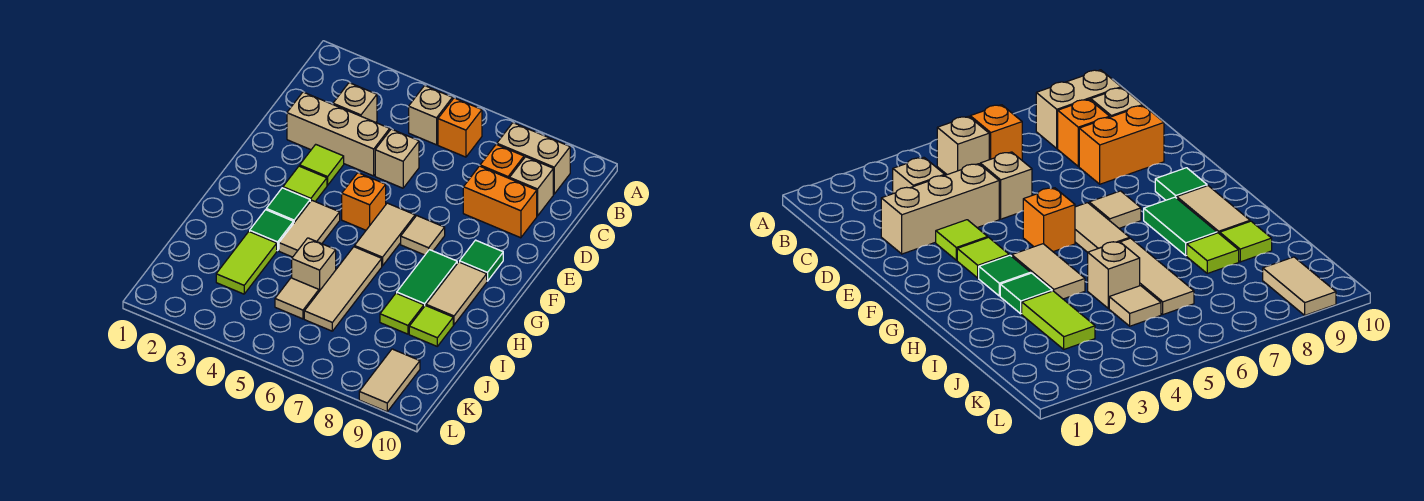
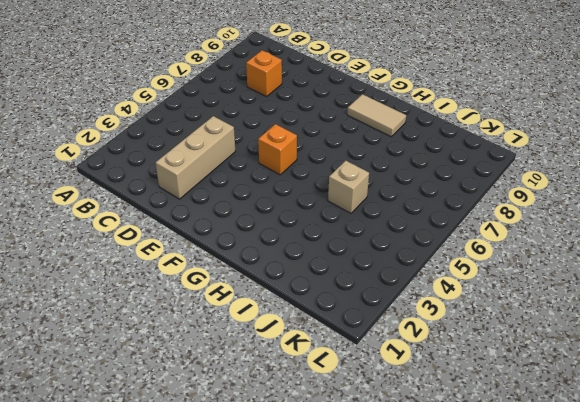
none -> tan brick B5 level 1
none -> orange brick B6 level 1
none -> tan brick B8:B9 level 1

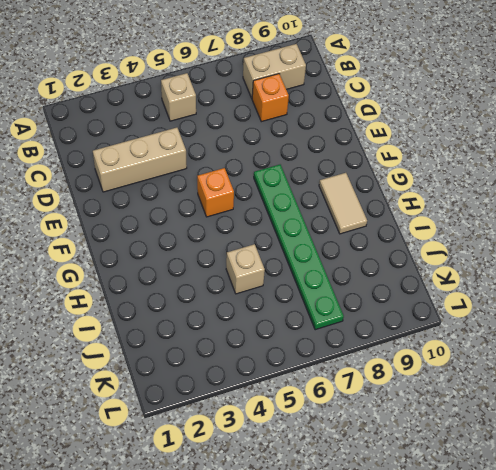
green plate F7:K7 level 1 -> tan tile F7 level 1
none -> orange brick B6 level 1
none -> tan brick C3 level 1
none -> tan brick C9 level 1

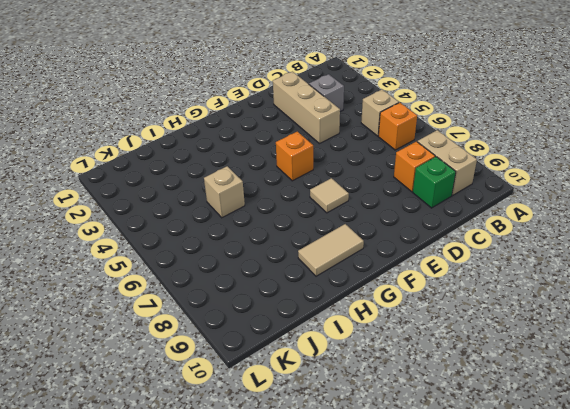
grey brick C3 level 1 -> tan brick C3 level 1
green brick C9 level 1 -> tan brick C9 level 1
none -> tan brick D5 level 1
none -> orange brick D8:D9 level 1
none -> lime tile E3 level 1

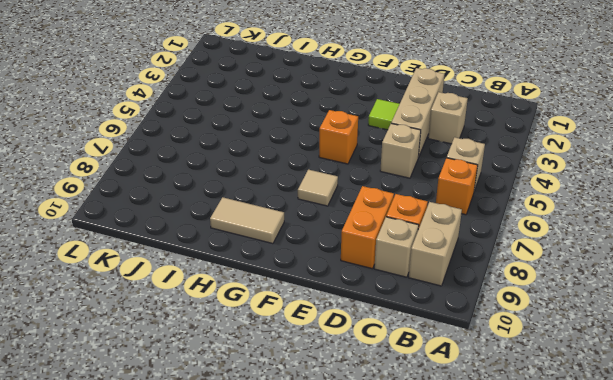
none -> lime tile F3 level 1
none -> tan tile F6:G6 level 1
none -> green tile F9 level 1

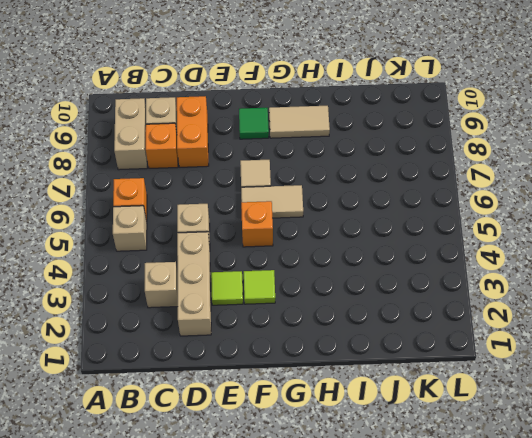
none -> green tile G3 level 1
none -> tan tile G4:H4 level 1
none -> green tile G8:H8 level 1

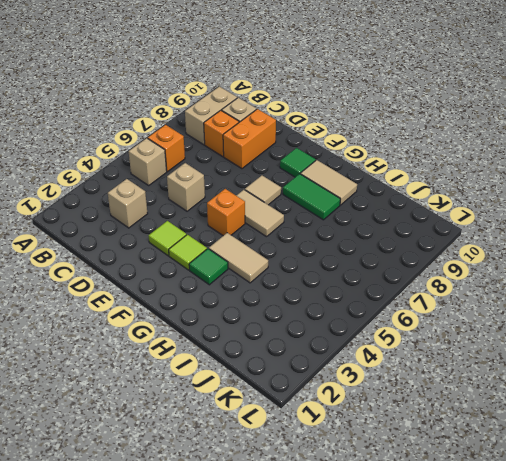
none -> tan brick D2:D4 level 1
none -> green tile H3 level 1
none -> tan tile H6:J6 level 1

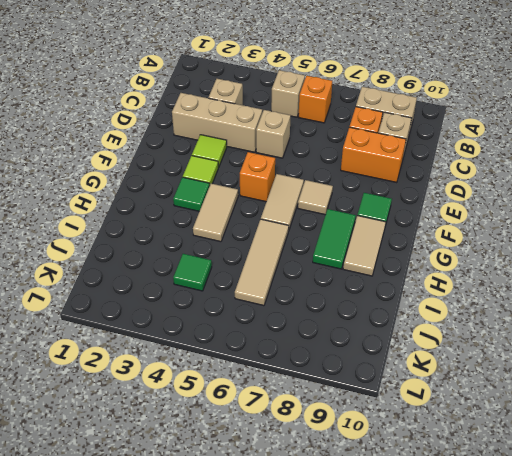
green tile J4 level 1 -> green tile H3 level 1
none -> lime tile I3:J3 level 1
none -> tan brick I5 level 1
none -> lime tile I8 level 1

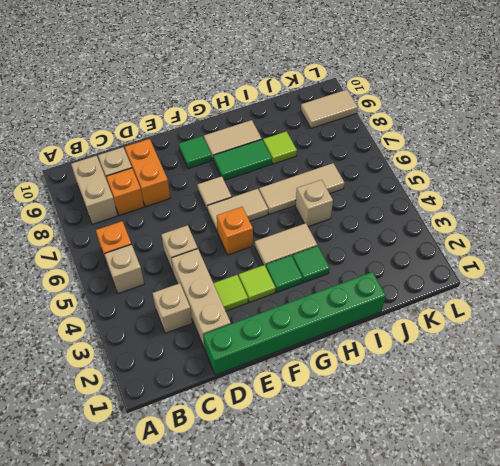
green brick D1:I1 level 1 -> none
none -> lime tile I3:J3 level 1
none -> lime tile I9 level 1
none -> tan tile J5 level 1

